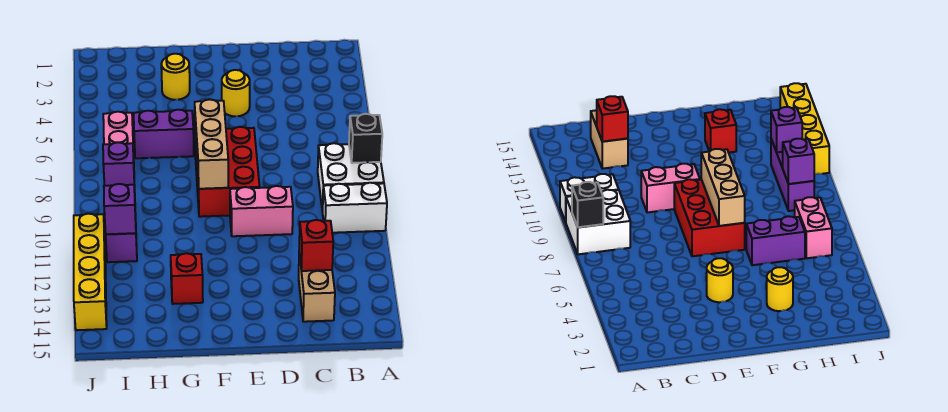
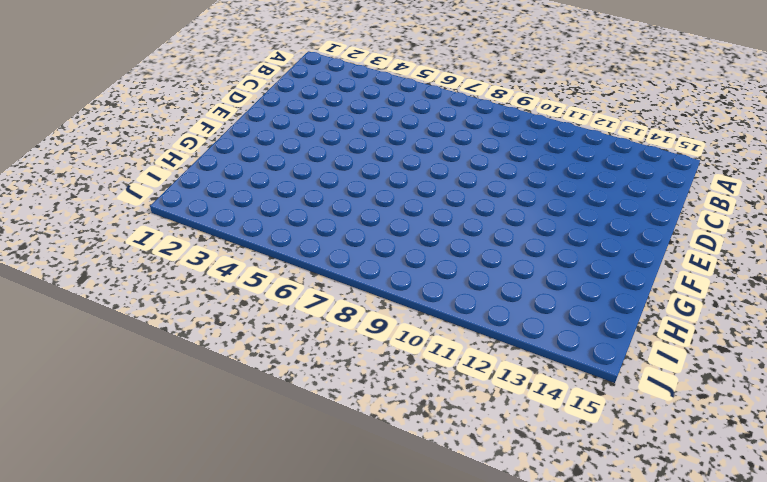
none -> white brick A8:B9 level 1
none -> white brick A10:B10 level 1
none -> tan brick C13:C14 level 1

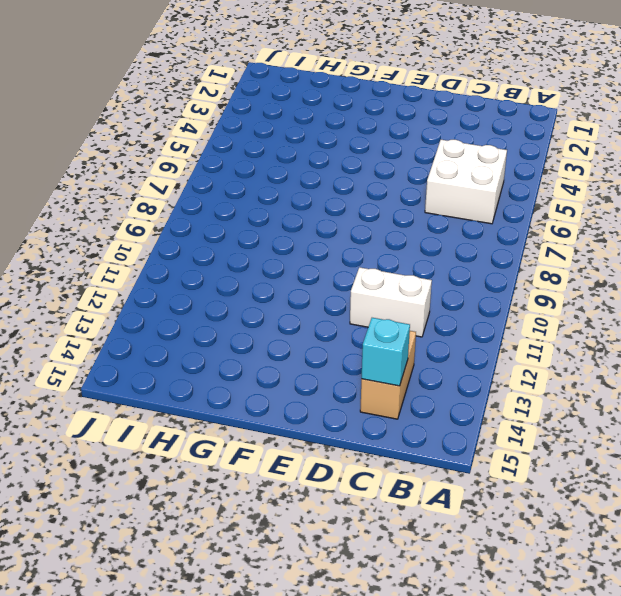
white brick B5:C6 level 1 -> white brick A8:B9 level 1
white brick C11:D11 level 1 -> white brick A10:B10 level 1
cyan brick C14 level 2 -> none
none -> pink brick D10:E10 level 1
none -> yellow round brick E4 level 1
none -> red brick E7:F9 level 1

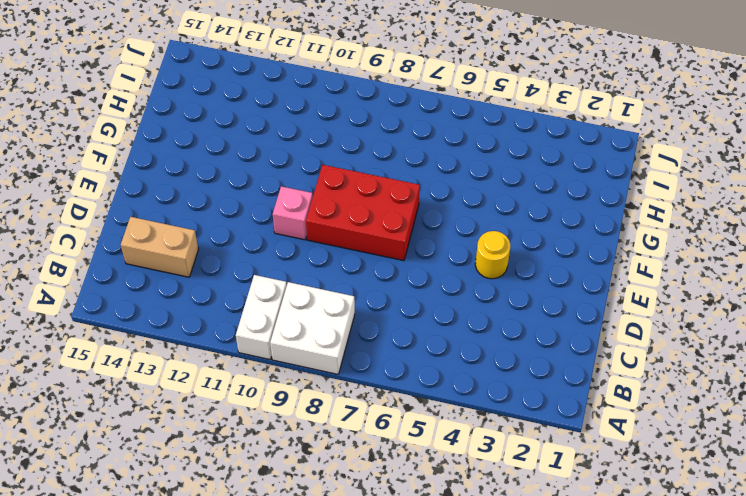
pink brick E10 level 1 -> pink brick D10:E10 level 1
none -> yellow round brick G3 level 1
none -> purple brick G6:H6 level 1
none -> red brick G13 level 1

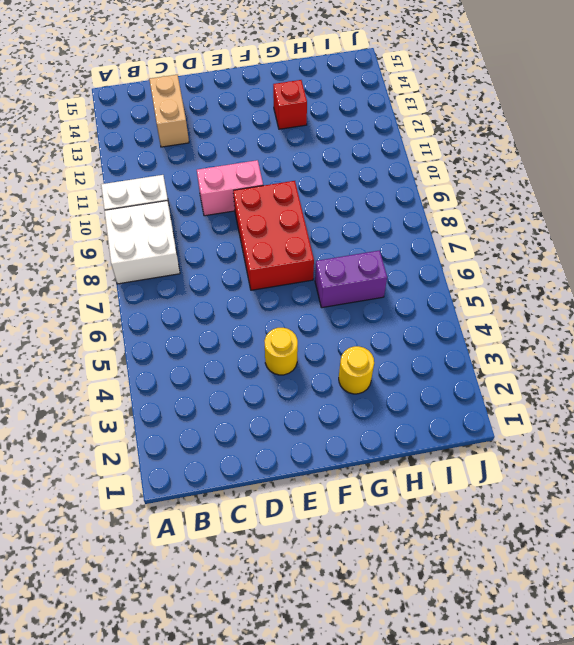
none -> pink brick I6:I7 level 1
none -> purple brick I9:I11 level 1
none -> yellow brick J11:J14 level 1

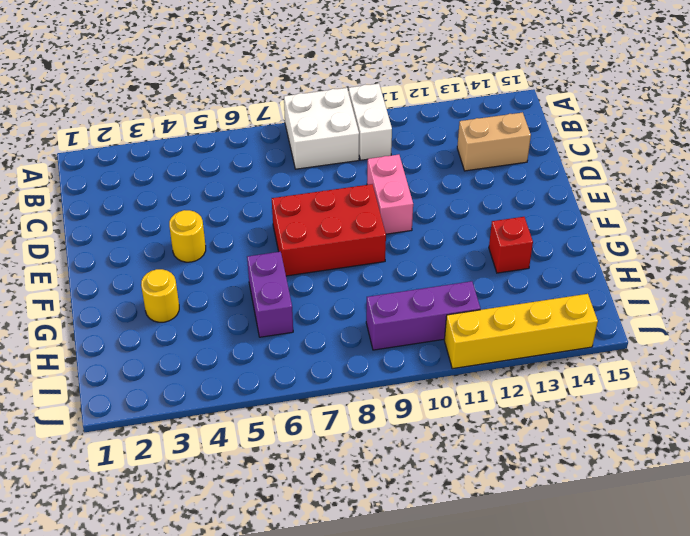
none -> pink brick I6:I7 level 1
none -> black brick A8 level 2
none -> red brick C13 level 2

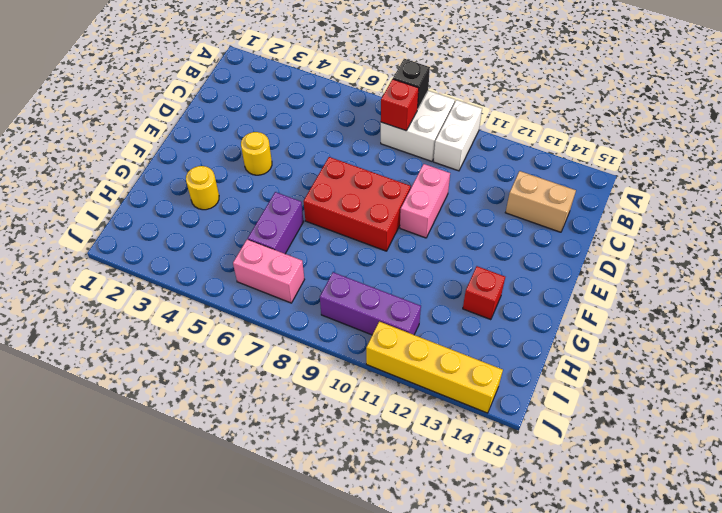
red brick B8 level 2 -> red brick C13 level 2
none -> tan brick F7:F9 level 2
none -> purple brick I9 level 2
none -> purple brick I11 level 2

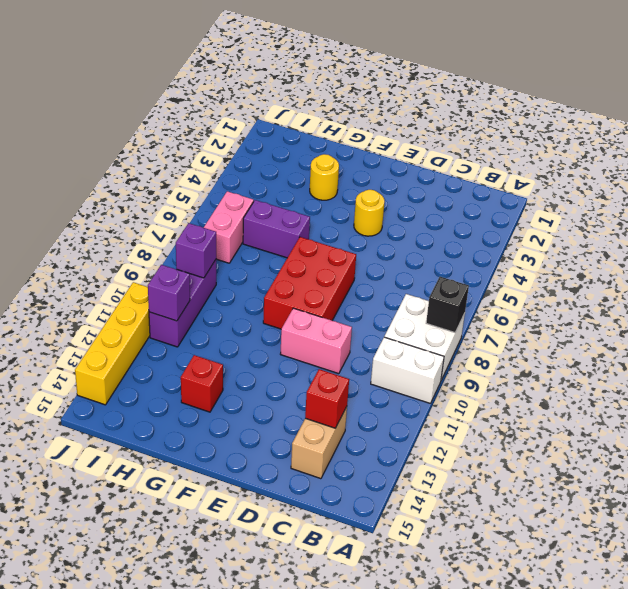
none -> tan brick F7:F9 level 2

